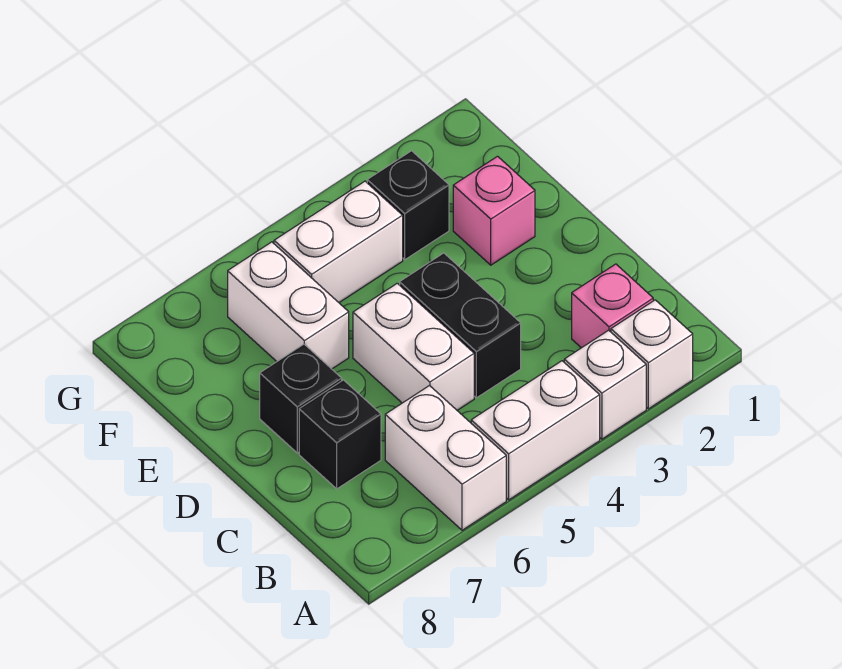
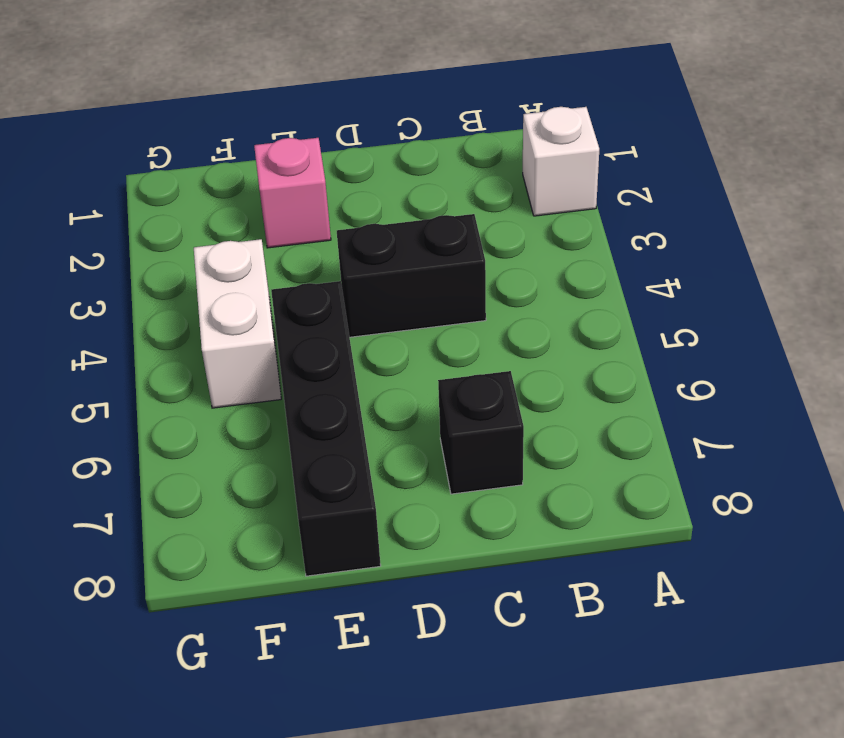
black brick E5:E8 level 1 -> white brick E6:F6 level 1
none -> white brick A3 level 1
none -> white brick A4:A5 level 1
none -> white brick A6:B6 level 1

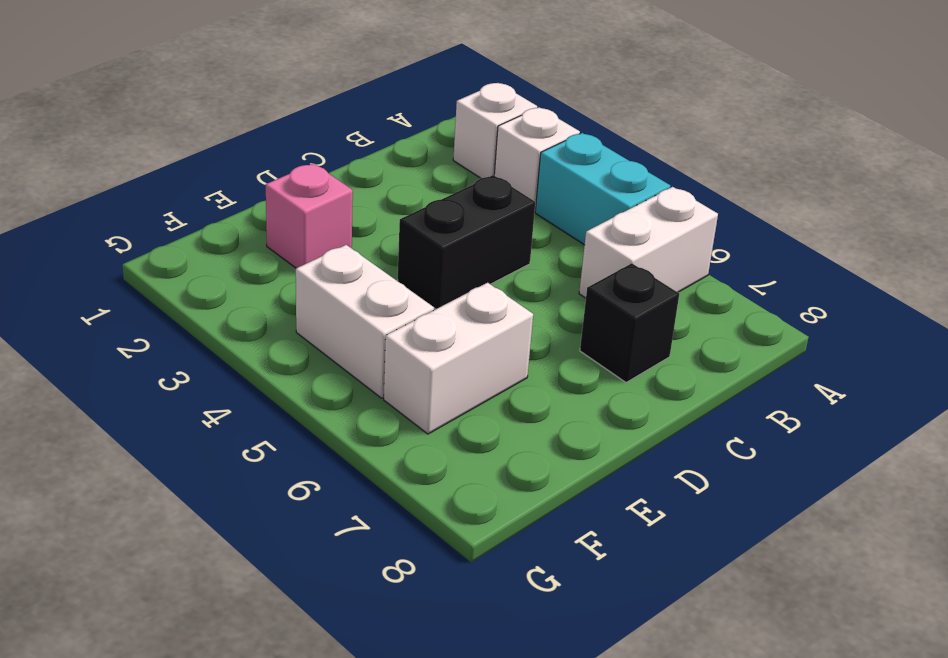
cyan brick A4:A5 level 1 -> white brick A4:A5 level 1
none -> pink brick B2 level 1
none -> white brick C5:D5 level 1
none -> black brick D7 level 1

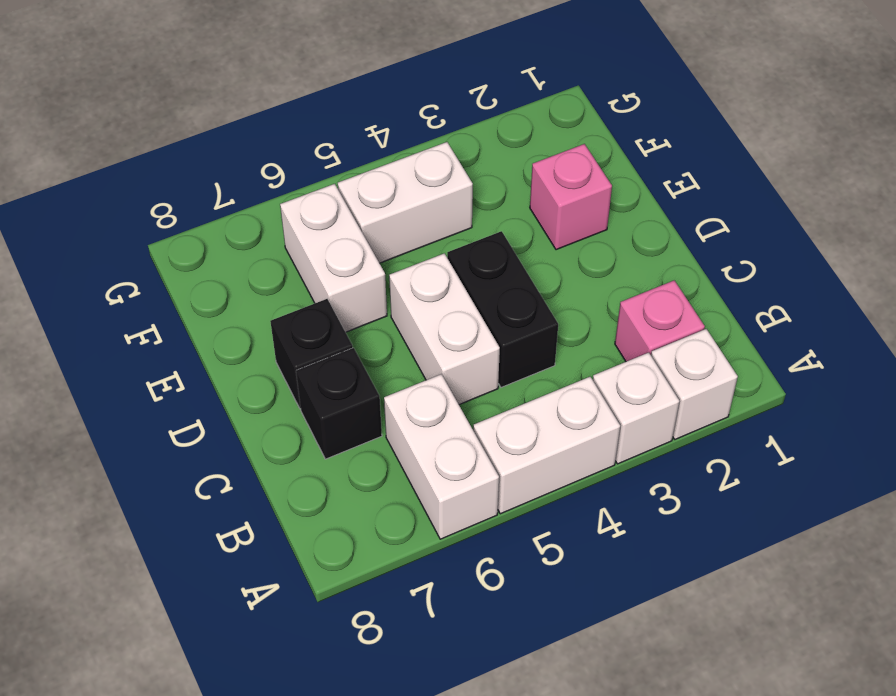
none -> black brick F3 level 1

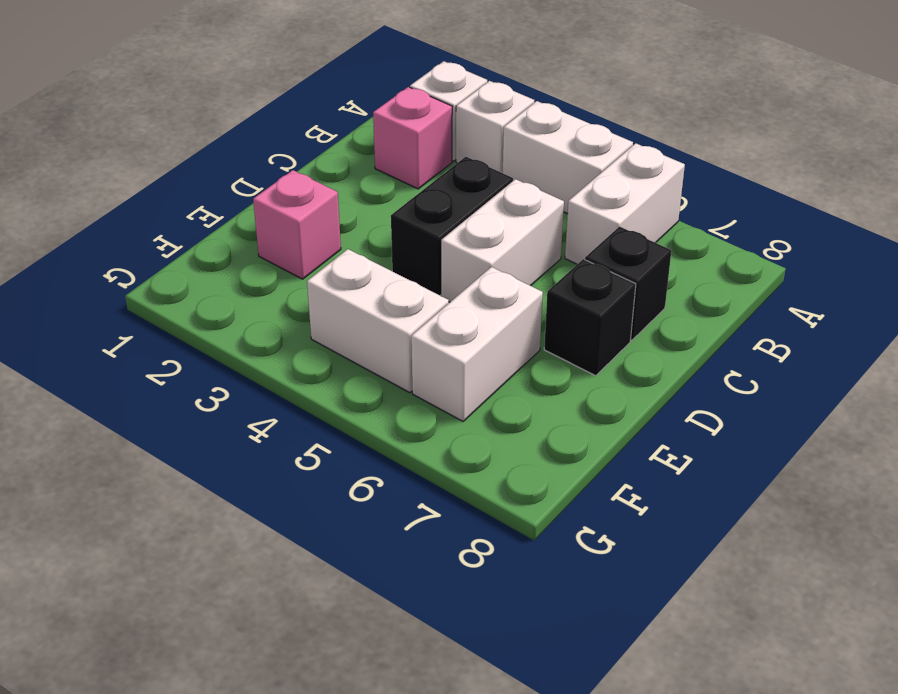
none -> black brick F3 level 1

